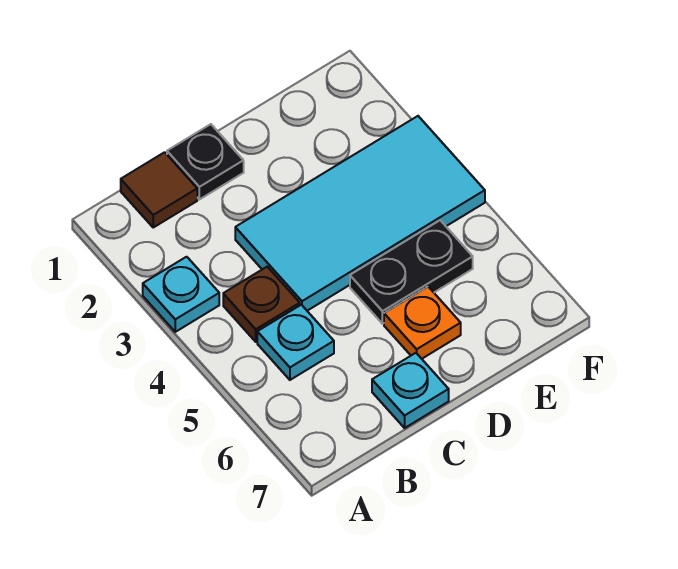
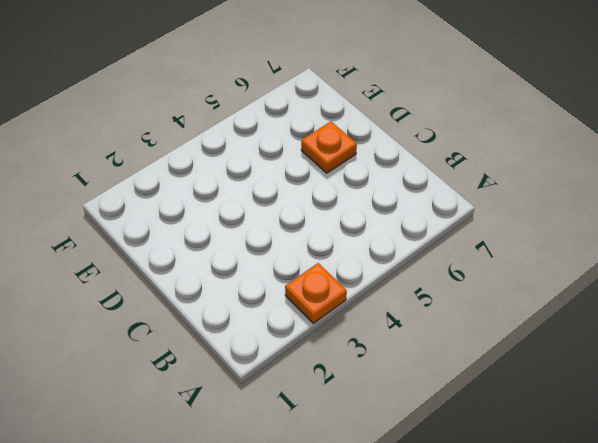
orange plate A3 level 1 -> cyan plate A3 level 1
none -> brown tile B1 level 1
none -> brown plate B4 level 1

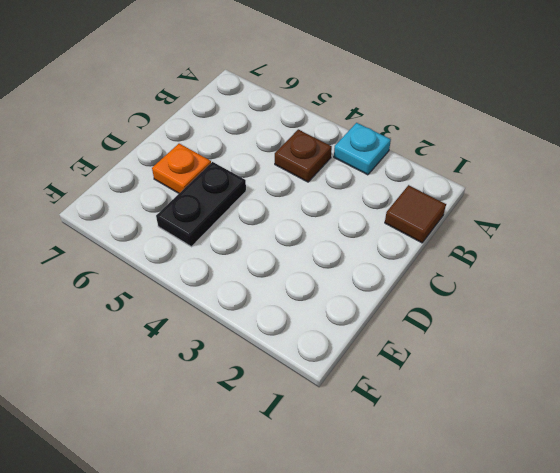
none -> cyan plate B5 level 1
none -> black plate C1 level 1

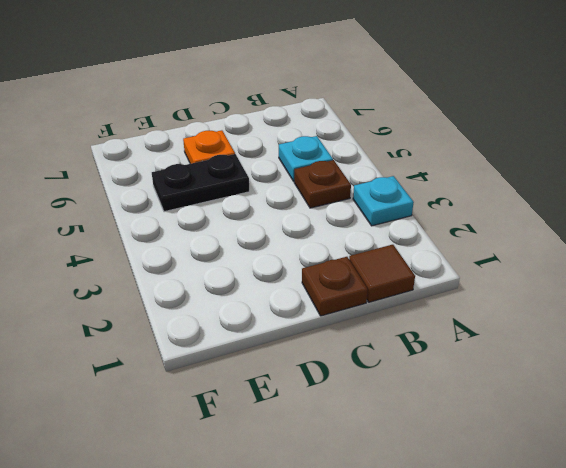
brown plate C1 level 1 -> black plate C1 level 1
none -> cyan tile C3:F4 level 1
none -> cyan plate C7 level 1

